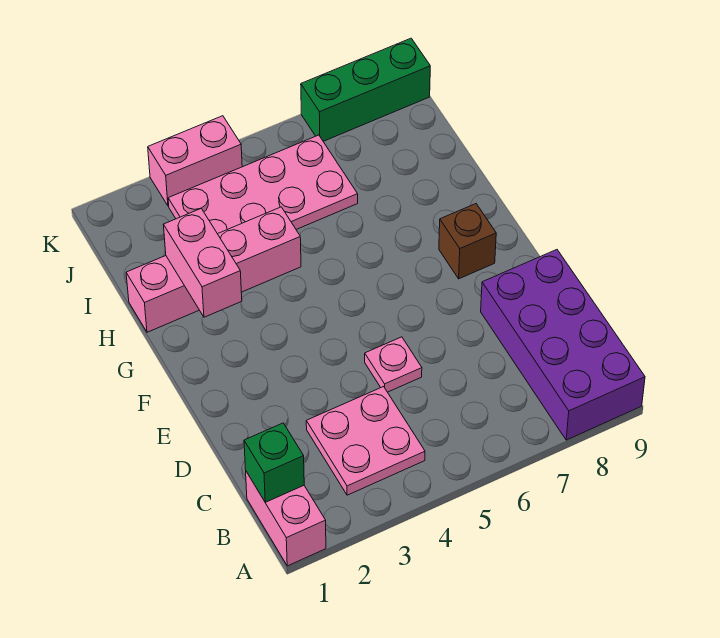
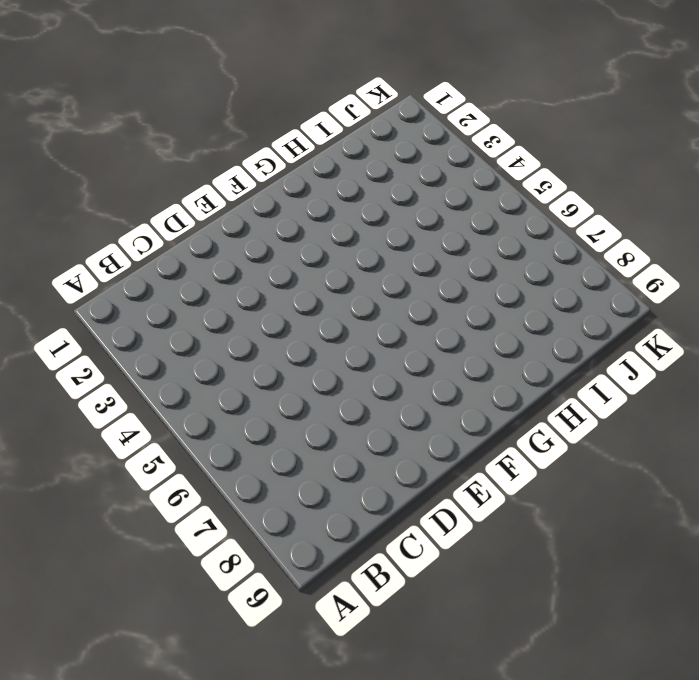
none -> pink brick A1:B1 level 1
none -> purple brick A8:D9 level 1

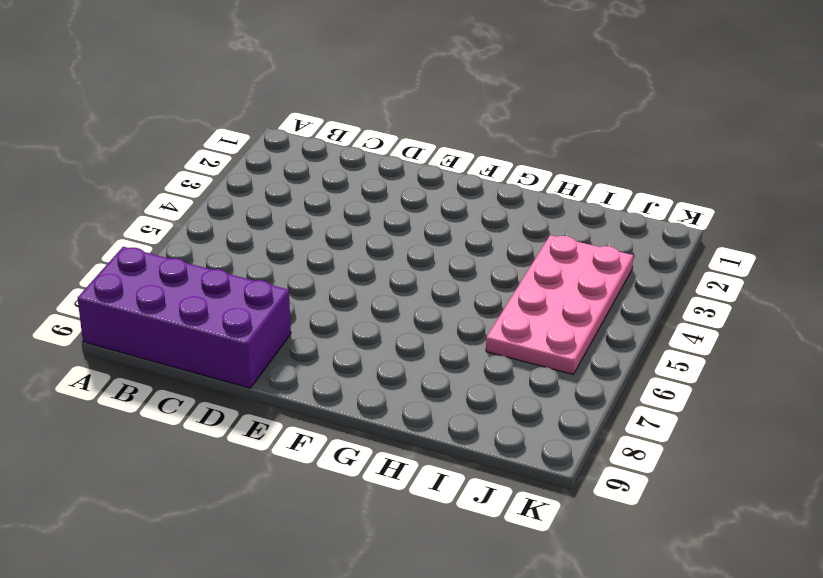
none -> pink brick A1:B1 level 1
none -> pink plate B3:C4 level 1

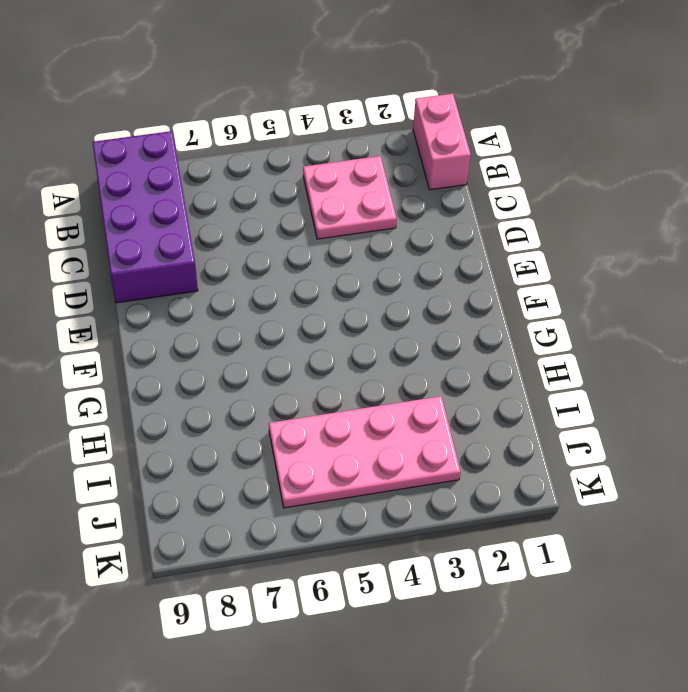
none -> pink plate D5 level 1
none -> brown brick F8 level 1

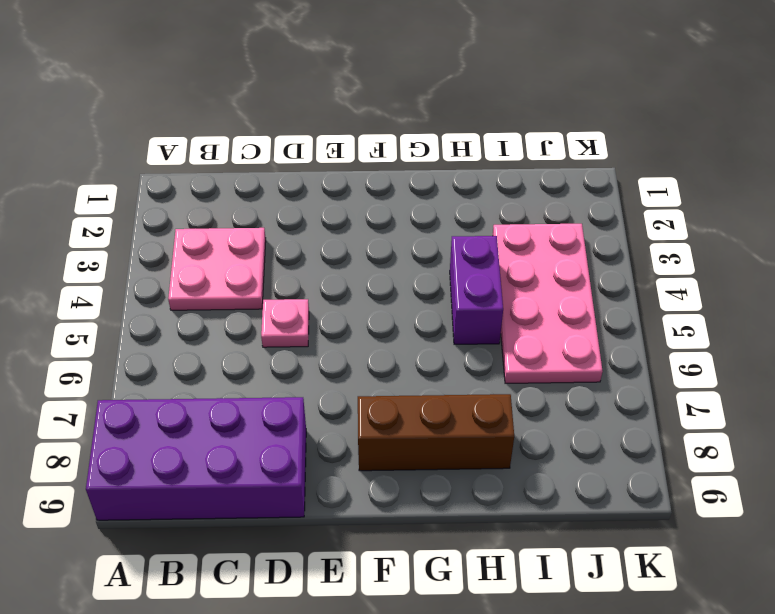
brown brick F8:H8 level 1 -> brown brick F8 level 1
purple brick H4:H5 level 1 -> pink brick H1:H4 level 1
none -> pink brick A1:B1 level 1
none -> pink brick K3:K4 level 1

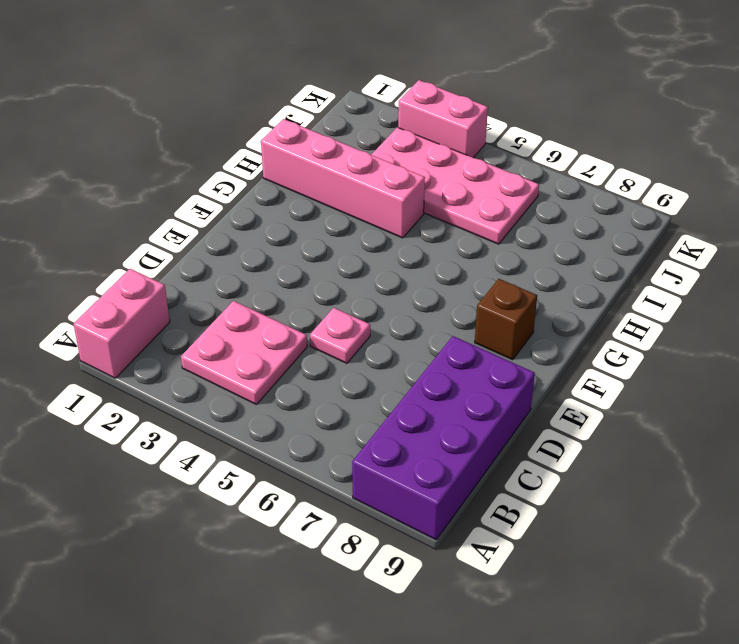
none -> green brick K7:K9 level 1
none -> green brick B1 level 2

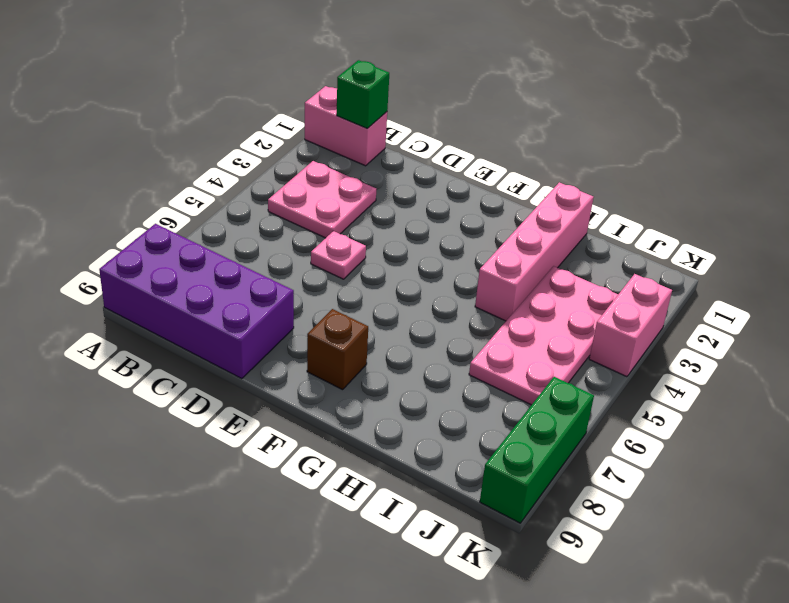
none -> pink brick G2:H2 level 2

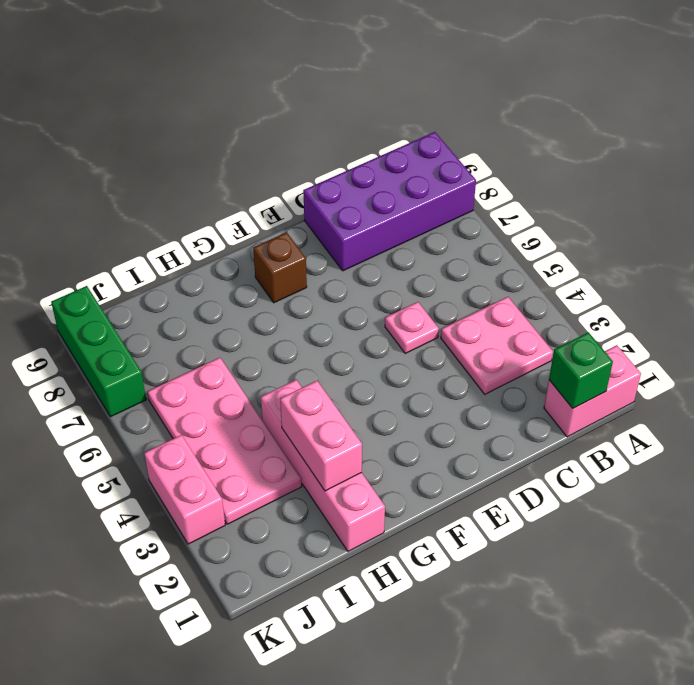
pink brick H2:H3 level 2 -> pink brick G2:H2 level 2

